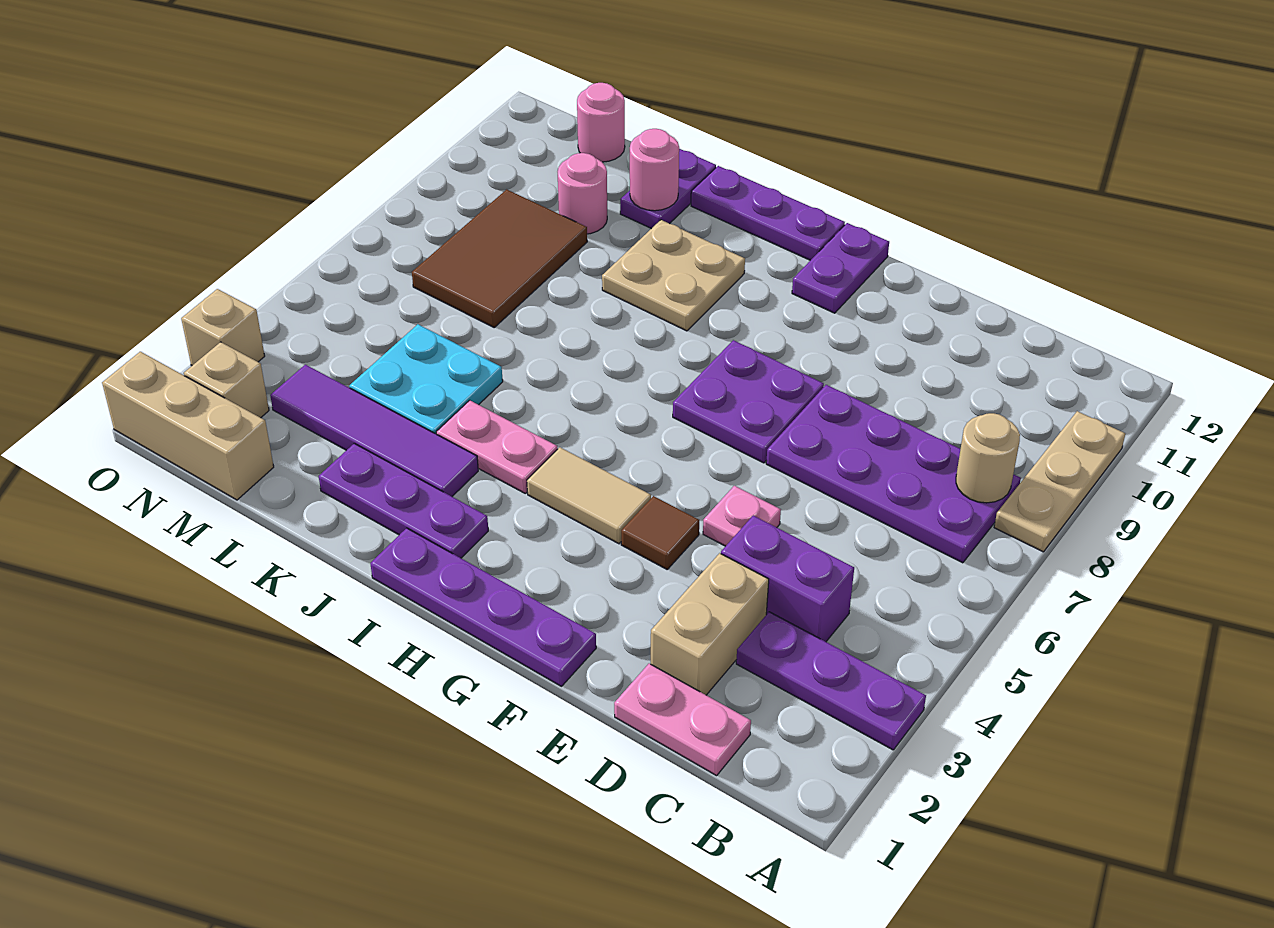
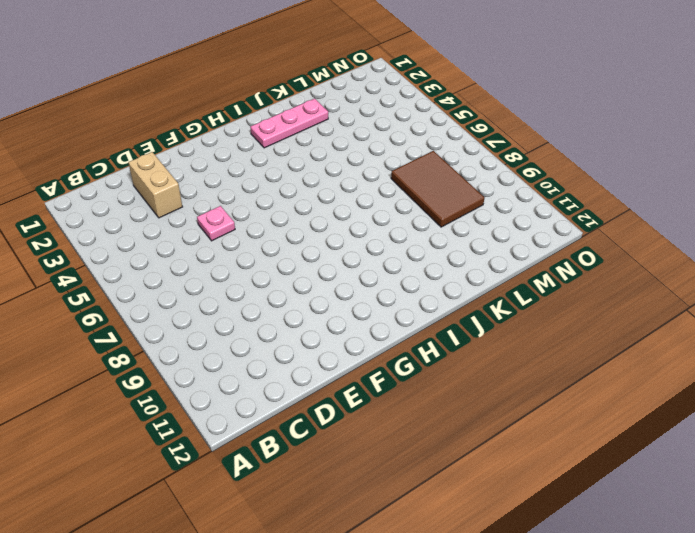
pink plate I2:K2 level 1 -> purple plate I2:K2 level 1
none -> purple plate A3:C3 level 1
none -> tan plate A8:A10 level 1
none -> purple plate B7:E8 level 1

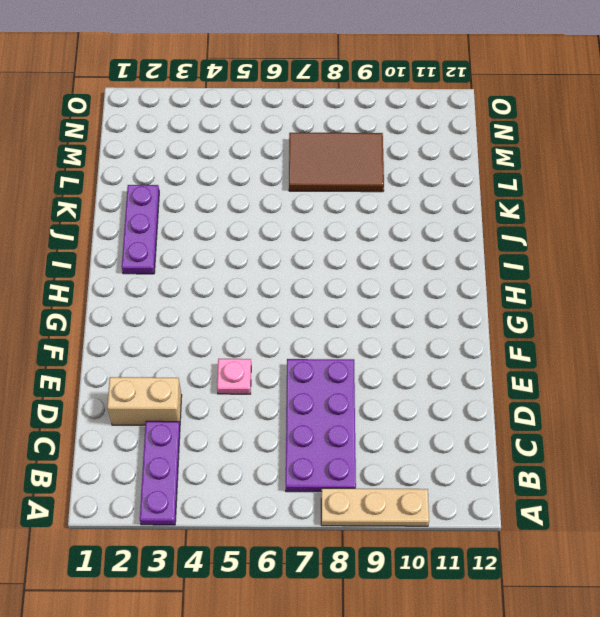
none -> pink plate C1:D1 level 1
none -> purple brick C4:D4 level 1
none -> purple plate F1:I1 level 1

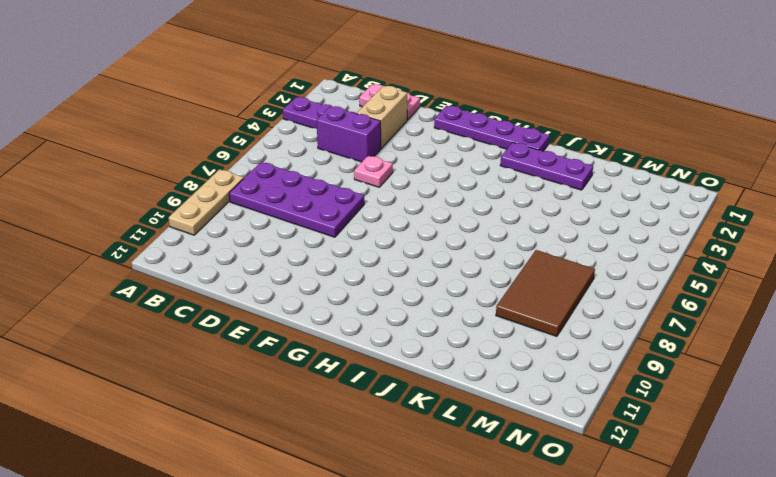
none -> brown tile F4 level 1
none -> purple plate F7:G8 level 1
none -> tan tile G4:H4 level 1

